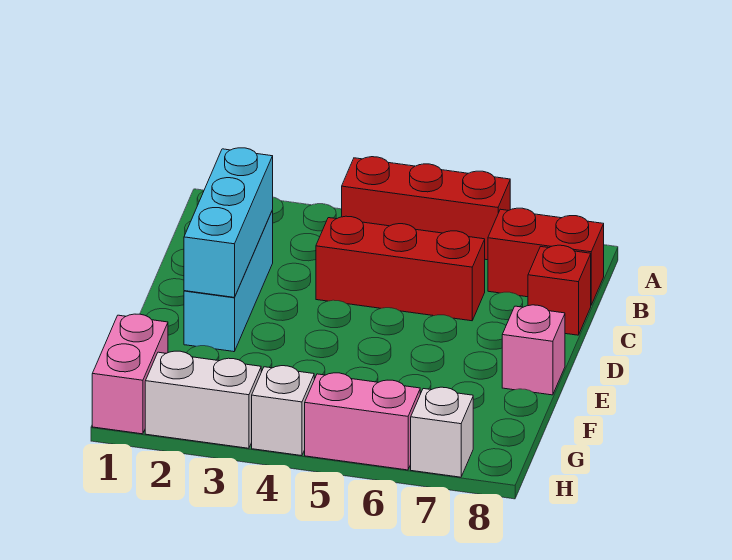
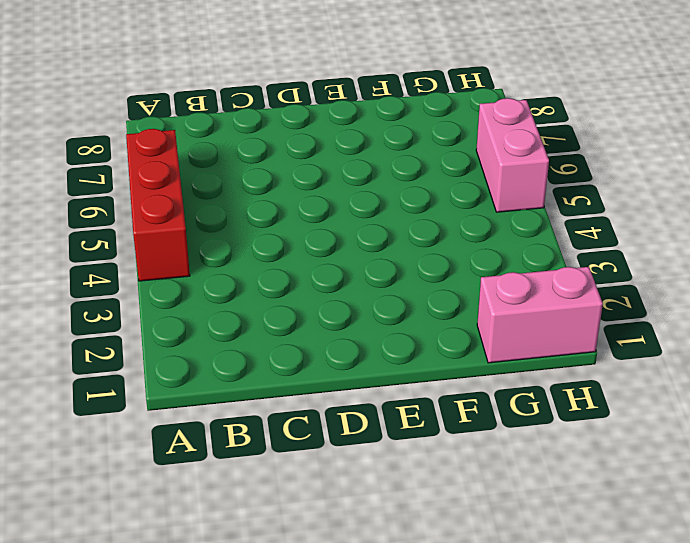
none -> red brick B7:B8 level 1
none -> cyan brick C2:E2 level 1
none -> red brick C4:C6 level 1

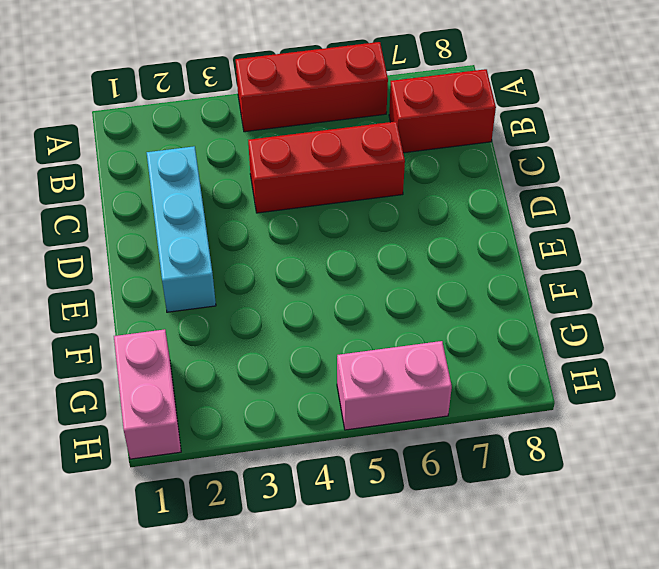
none -> red brick C8 level 1
none -> pink brick E8 level 1
none -> white brick H2:H3 level 1

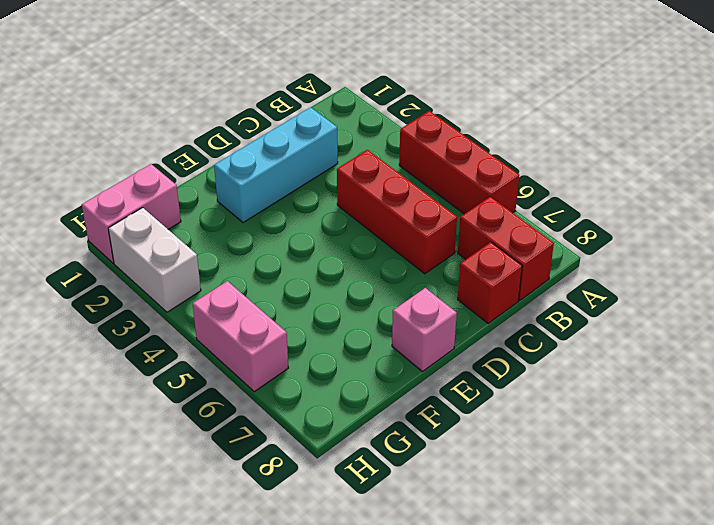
none -> white brick H4 level 1
none -> white brick H7 level 1
none -> cyan brick C2:E2 level 2

